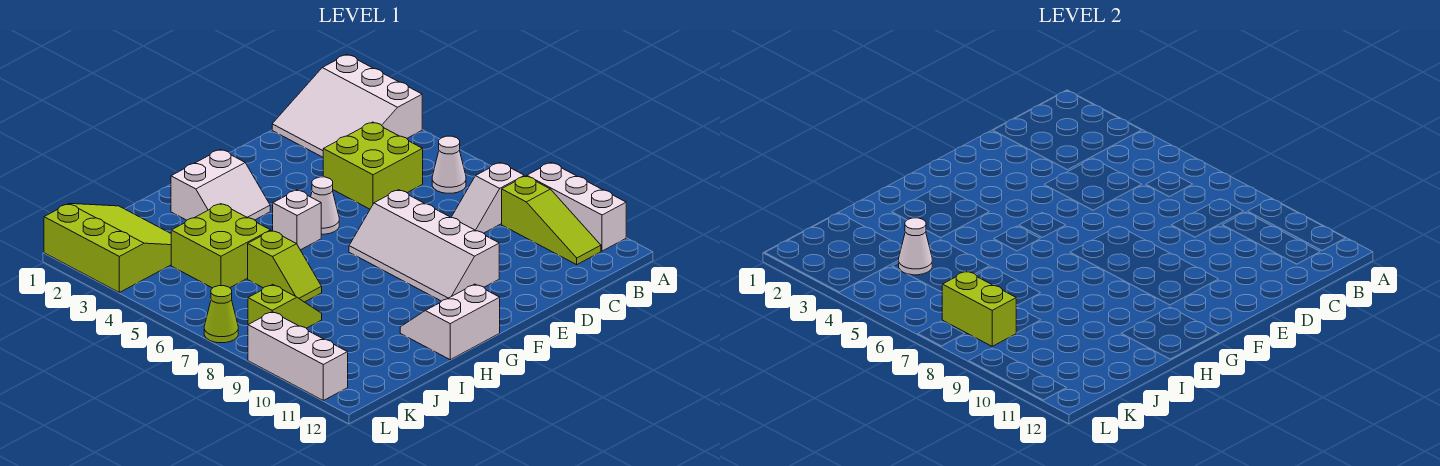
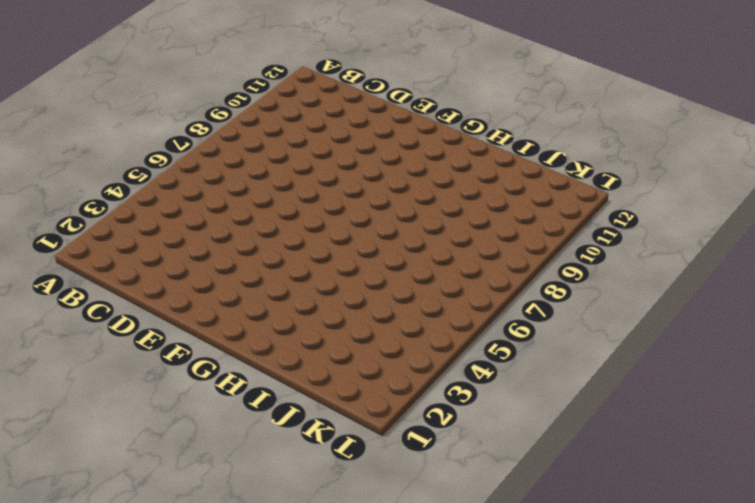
none -> white slope A1:C3 level 1 top A
none -> white brick A9:A11 level 1
none -> white cone B6 level 1

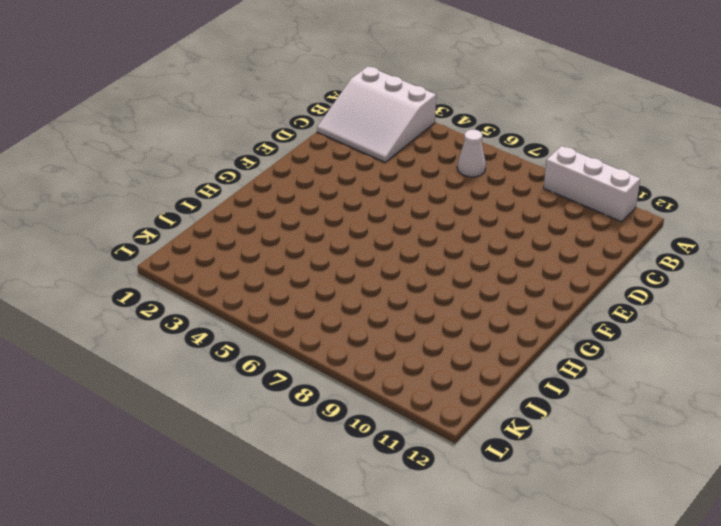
none -> white slope B8:C8 level 1 top B
none -> lime slope B9:B11 level 1 top 9
none -> lime brick C4:D5 level 1

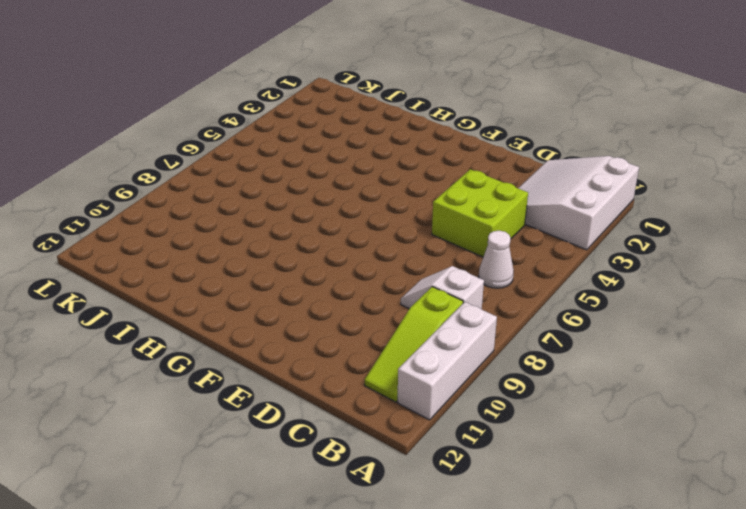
none -> white slope E7:F10 level 1 top E
none -> white cone F5 level 1
none -> white slope G2:H3 level 1 top 2

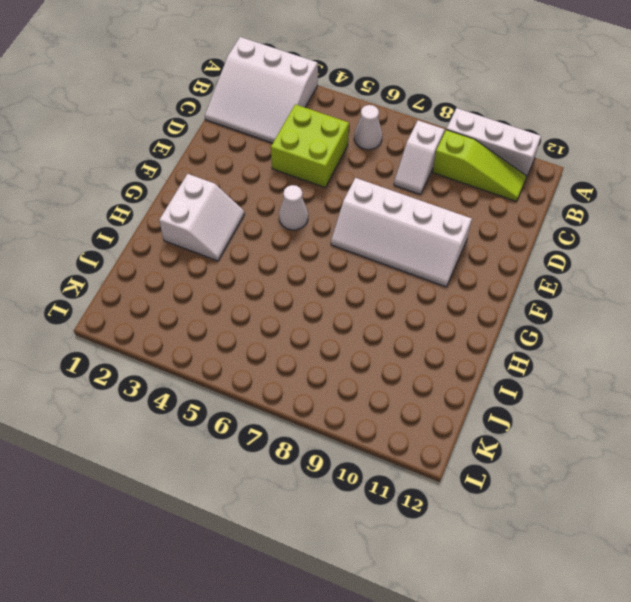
none -> white brick G5 level 1
none -> white slope G11:H12 level 1 top 12
none -> lime brick I4:J5 level 1

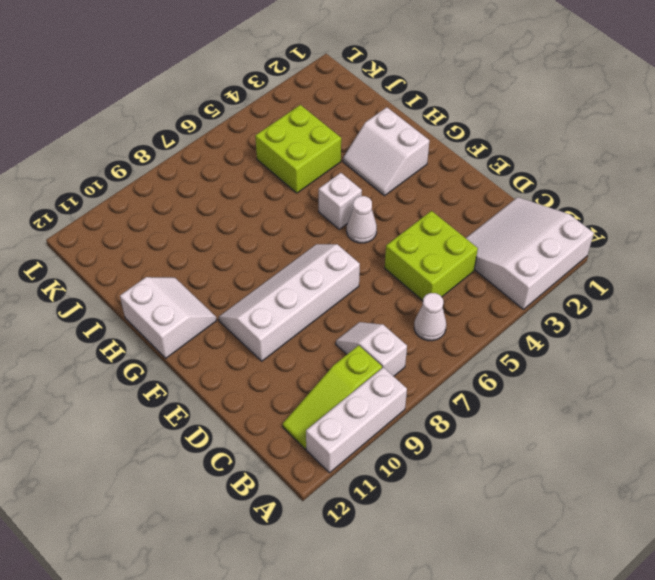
none -> lime slope I6:I7 level 1 top 6
none -> lime slope J1:L3 level 1 top L
none -> lime slope J8:K8 level 1 top K

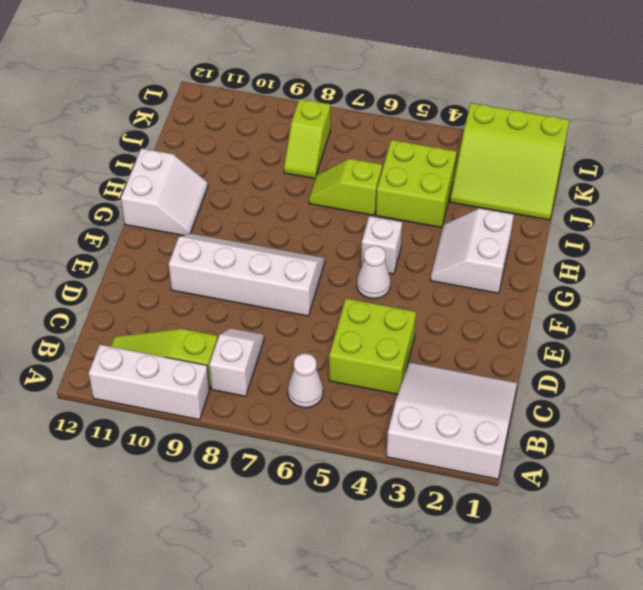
none -> lime cone L7 level 1
none -> white brick L9:L11 level 1
none -> white cone J4 level 2

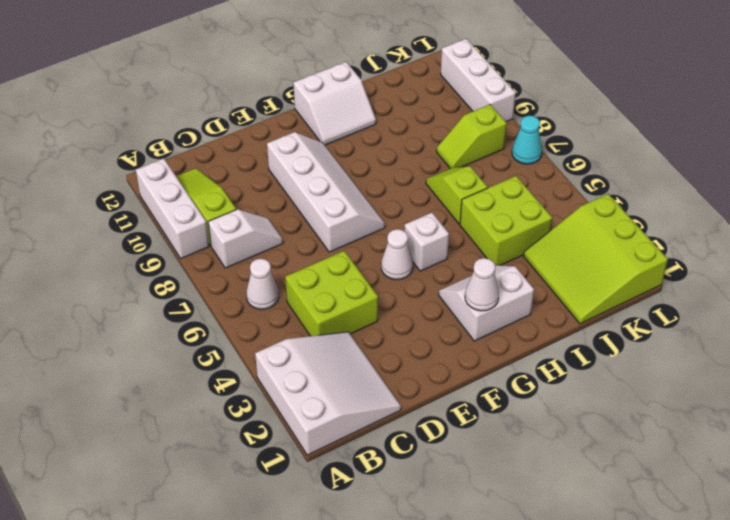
white cone G2 level 2 -> white cone J4 level 2
cyan cone L7 level 1 -> lime cone L7 level 1
none -> lime brick K7:K8 level 2

